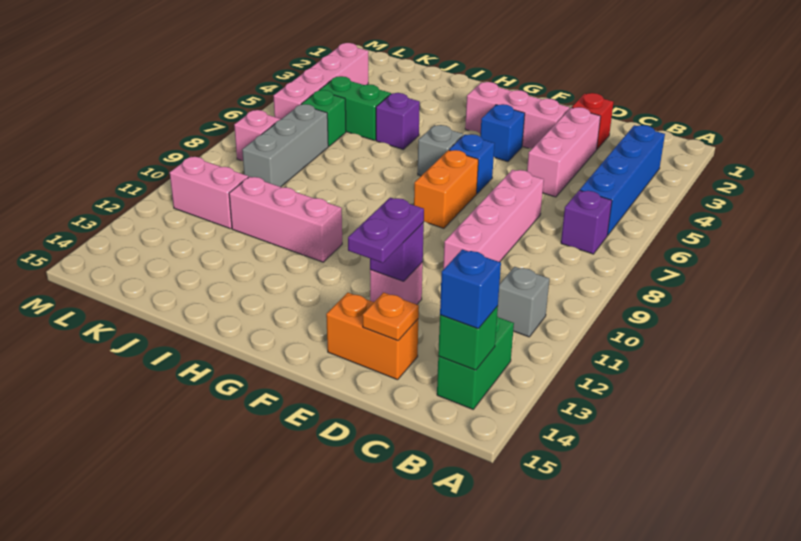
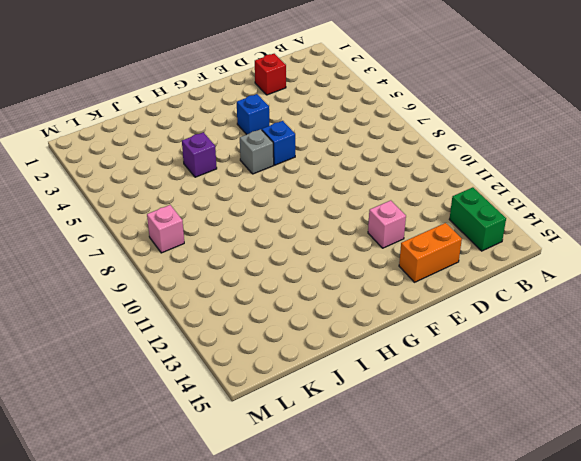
none -> blue brick B3:B6 level 1
none -> purple brick B7 level 1
none -> grey brick B11 level 1

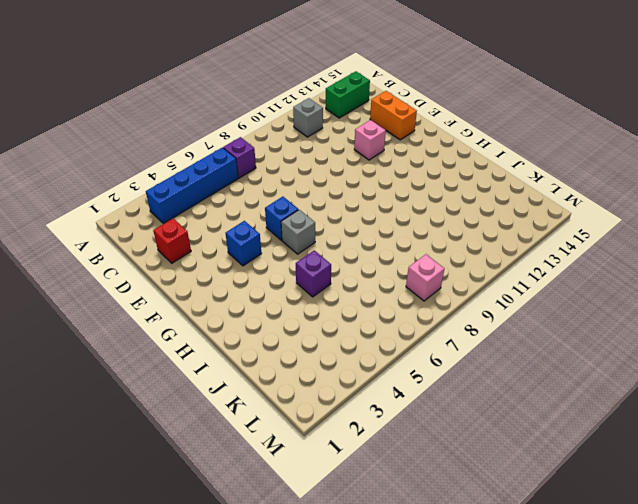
none -> pink brick D3:D5 level 1
none -> pink brick D7:D10 level 1
none -> pink brick E3:G3 level 1

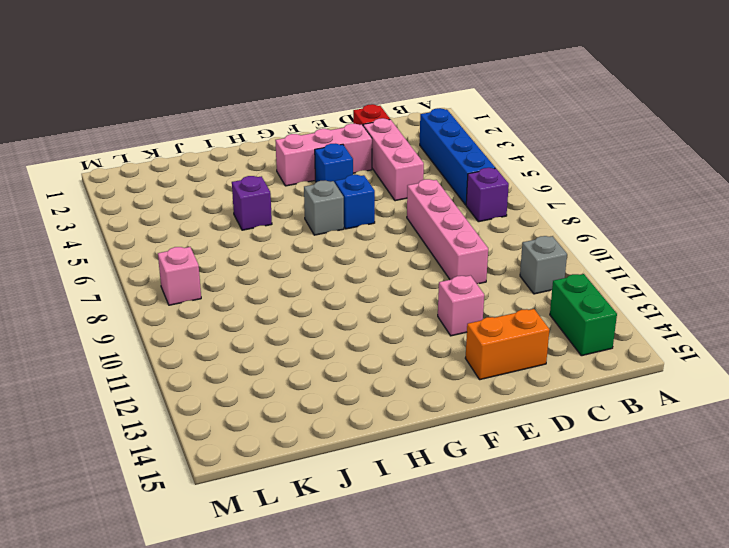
none -> orange brick F7:F8 level 1
none -> pink brick H11:J11 level 1
none -> green brick J5:K5 level 1

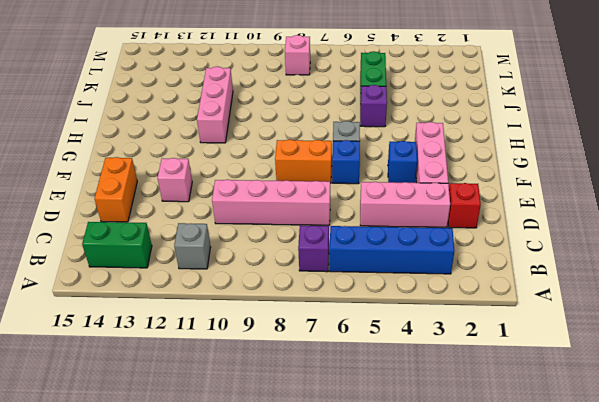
none -> green brick K6 level 1
none -> grey brick K7:K9 level 1
none -> pink brick K11:L11 level 1

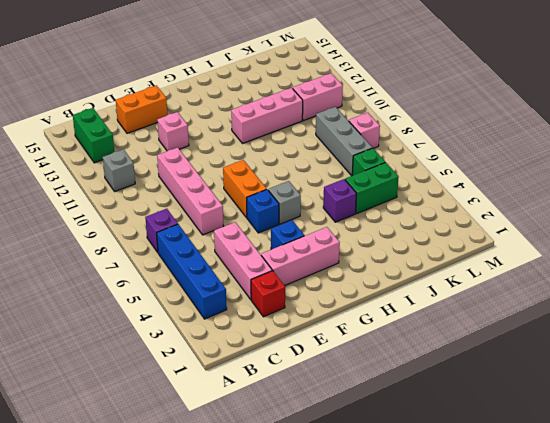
none -> pink brick L3:L6 level 1
none -> green brick B14 level 2
none -> orange plate D14 level 2

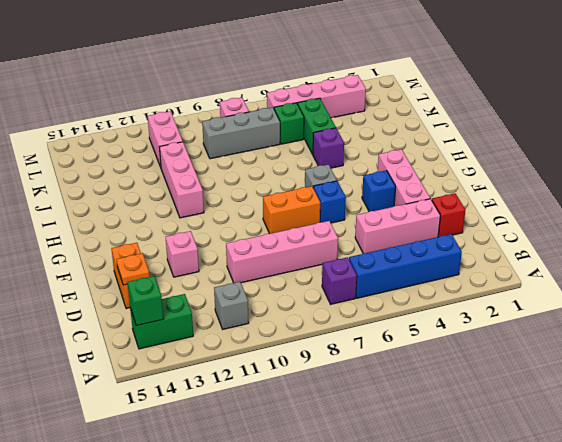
none -> purple brick E12 level 2
none -> blue brick B14 level 3
none -> purple plate E12:E13 level 3

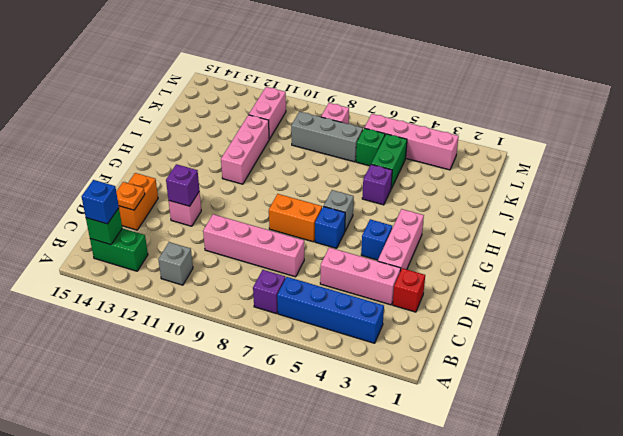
none -> purple plate E12:E13 level 3

